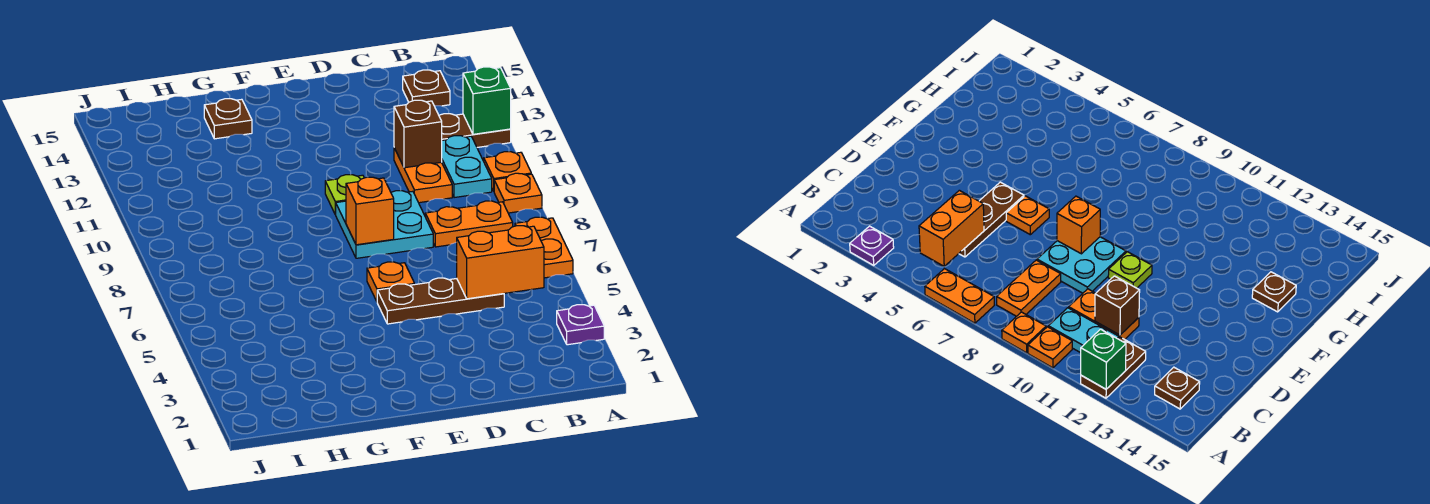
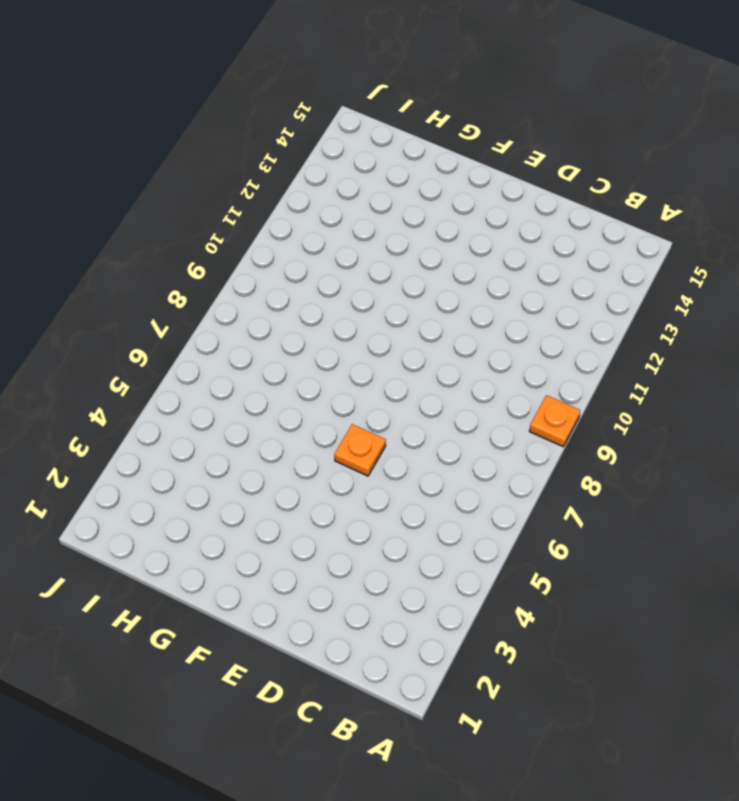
none -> purple plate A3 level 1
none -> orange plate A6:A7 level 1
none -> orange plate A10 level 1

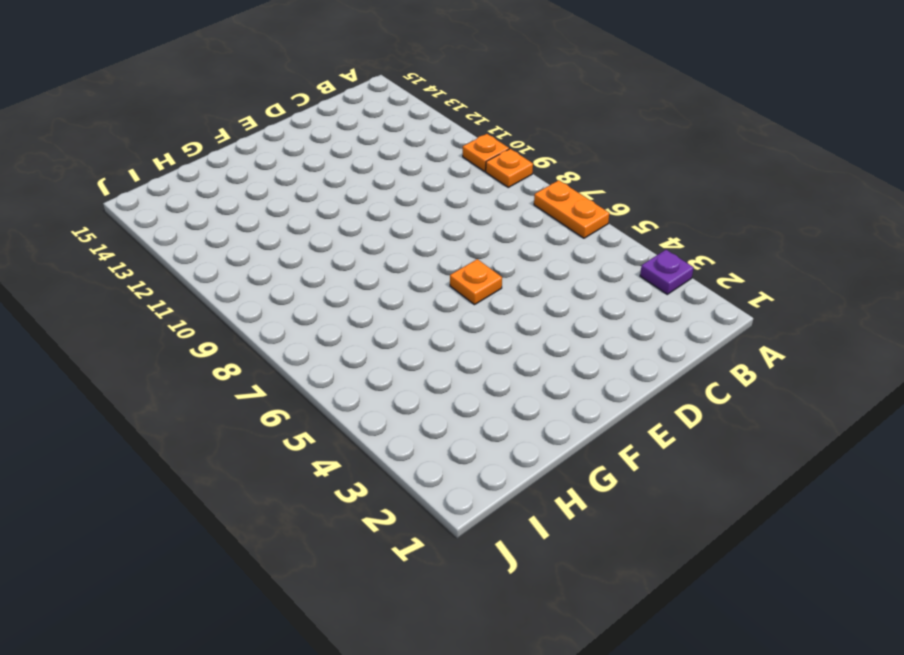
none -> brown plate A12:B12 level 1
none -> orange plate B8:C8 level 1
none -> cyan plate B10:B11 level 1

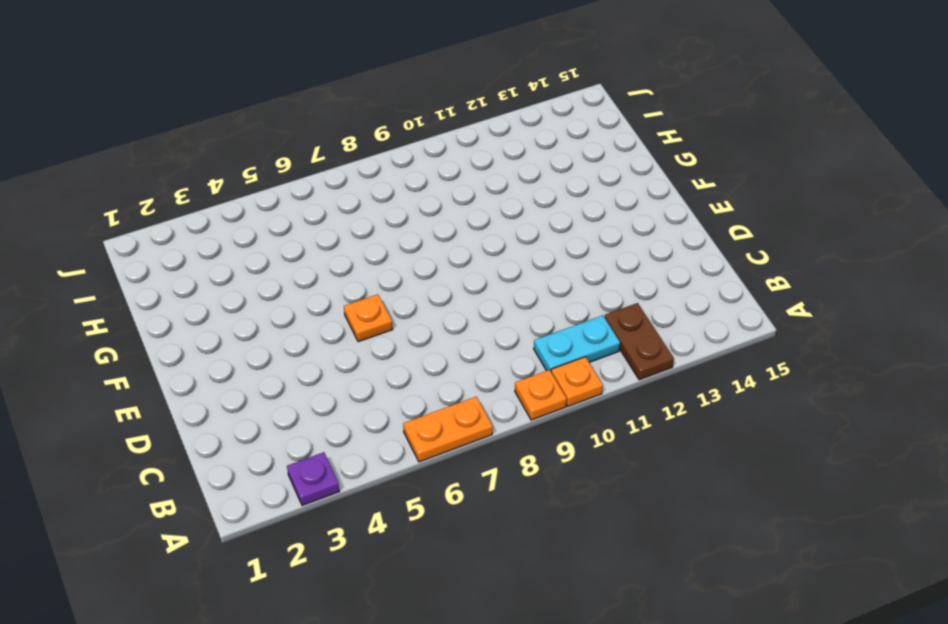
none -> orange plate B8:C8 level 1
none -> brown plate B14 level 1
none -> brown plate C5:E5 level 1

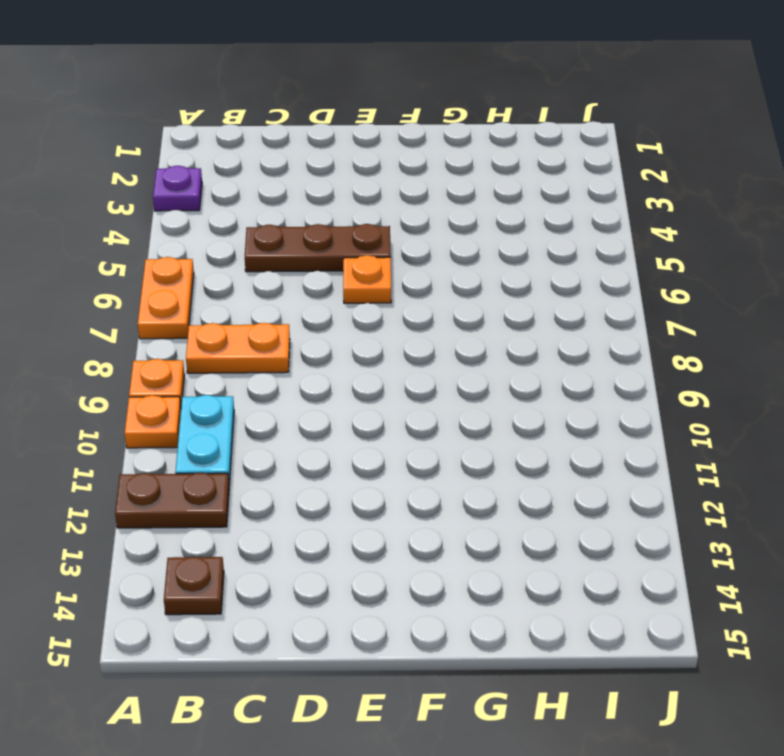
none -> orange plate C10:C11 level 1
none -> cyan plate D8:E9 level 1
none -> lime plate E10 level 1

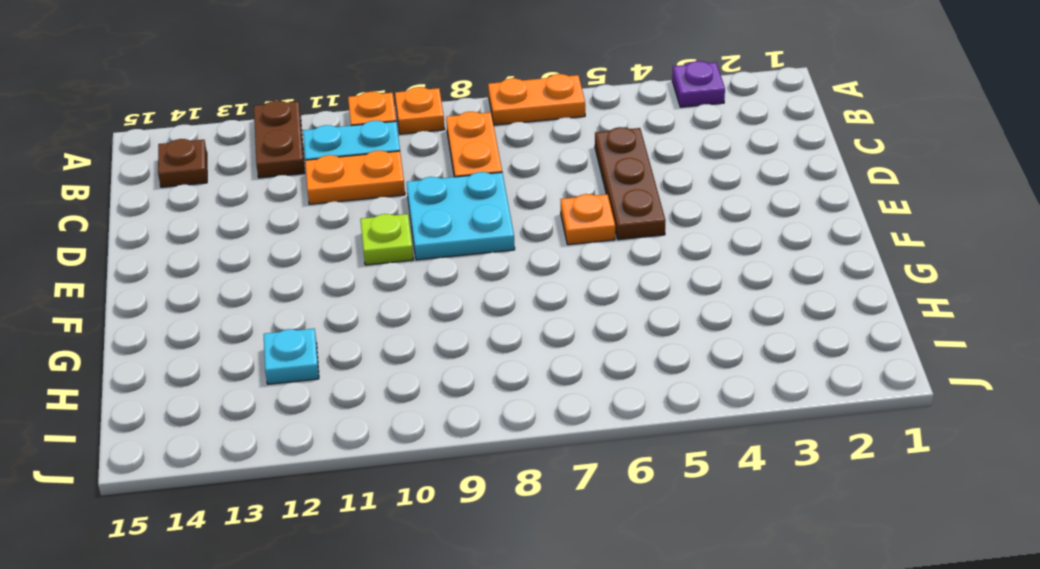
cyan plate H12 level 1 -> none
none -> brown plate G14 level 1
none -> green brick A12 level 2
none -> orange brick B5:C5 level 2

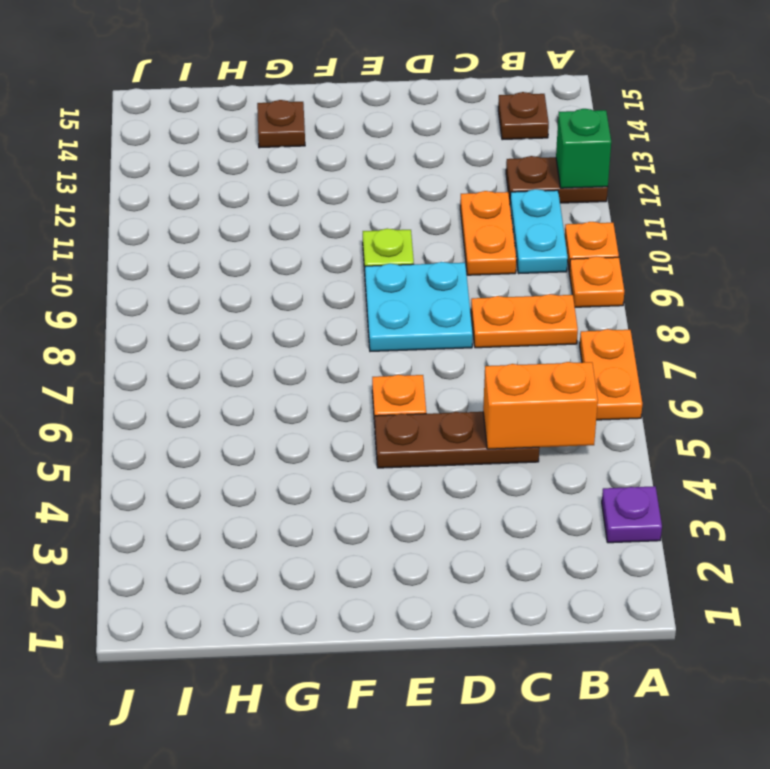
none -> brown brick C11 level 2
none -> orange brick E8 level 2

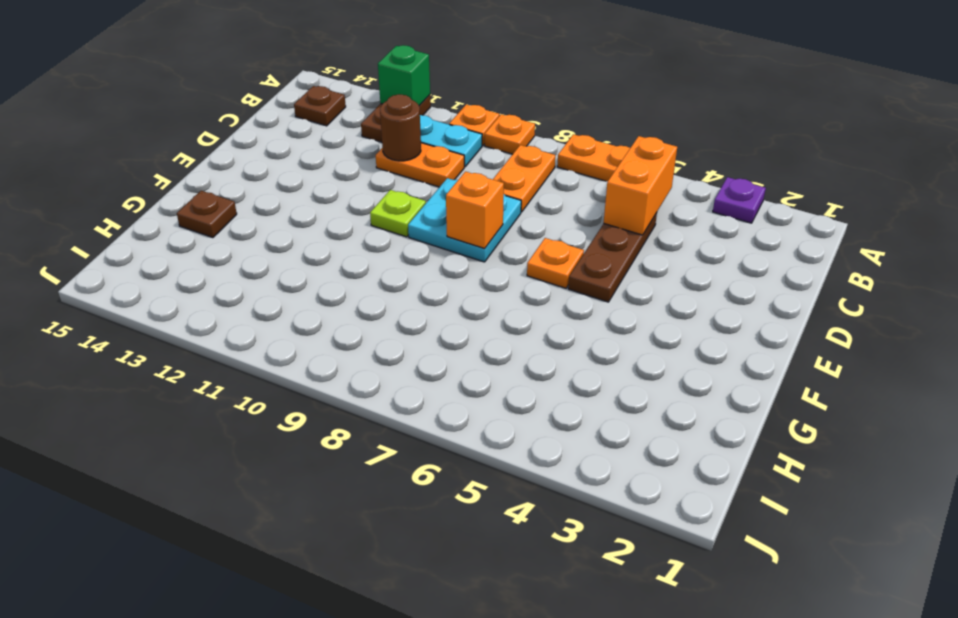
brown round brick C11 level 2 -> brown brick C11 level 2

